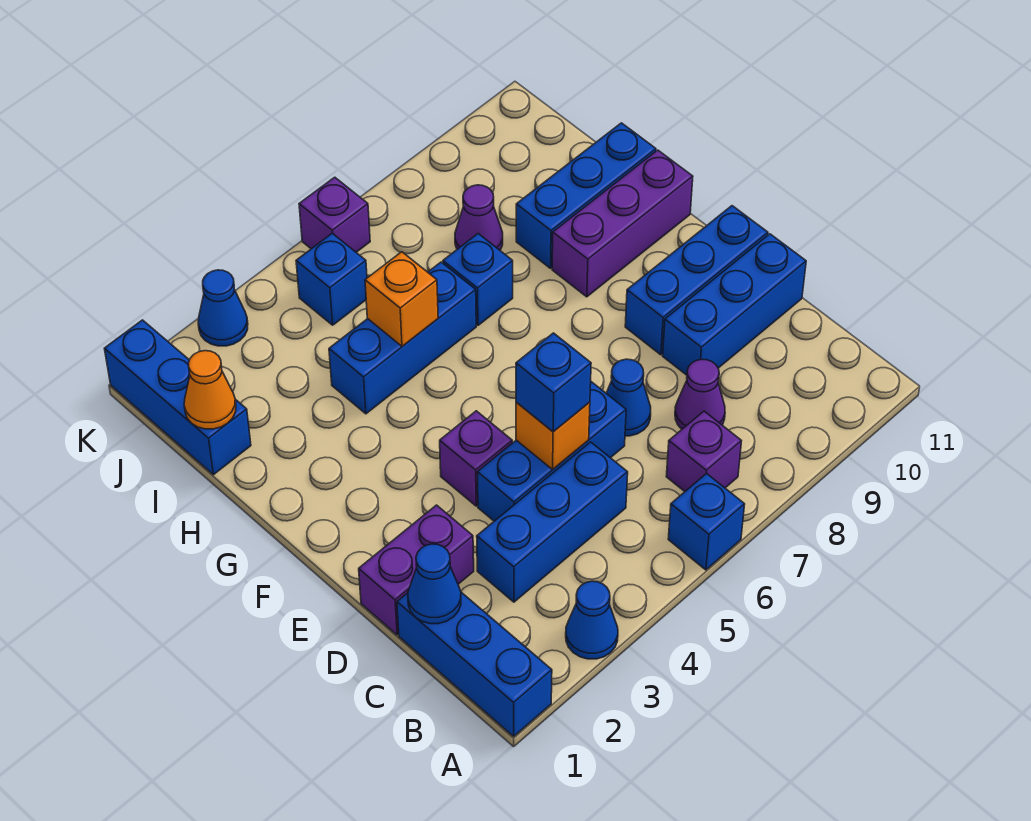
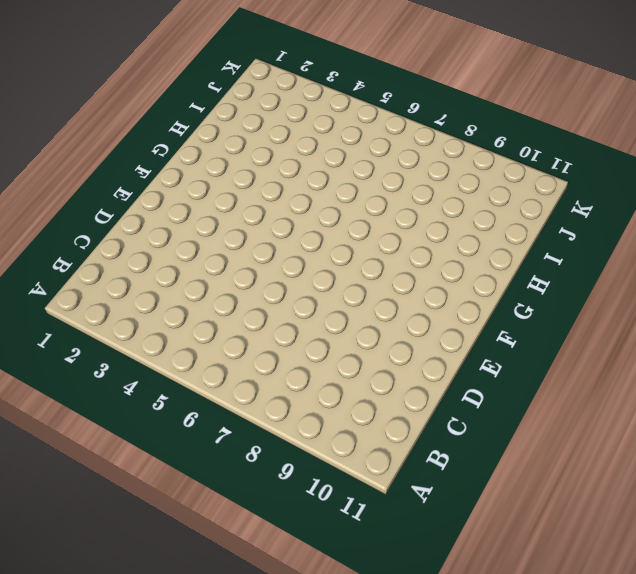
none -> blue brick A1:C1 level 1
none -> blue cone A3 level 1
none -> blue brick A6 level 1

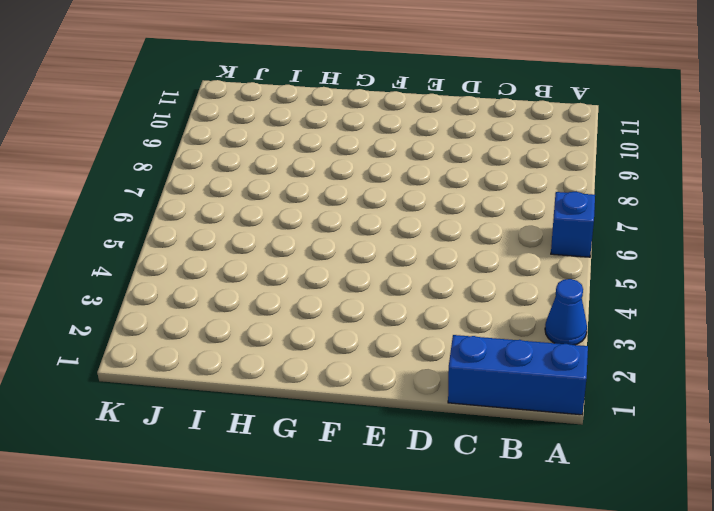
none -> purple brick B7 level 1
none -> blue brick C3:C5 level 1
none -> purple cone C8 level 1

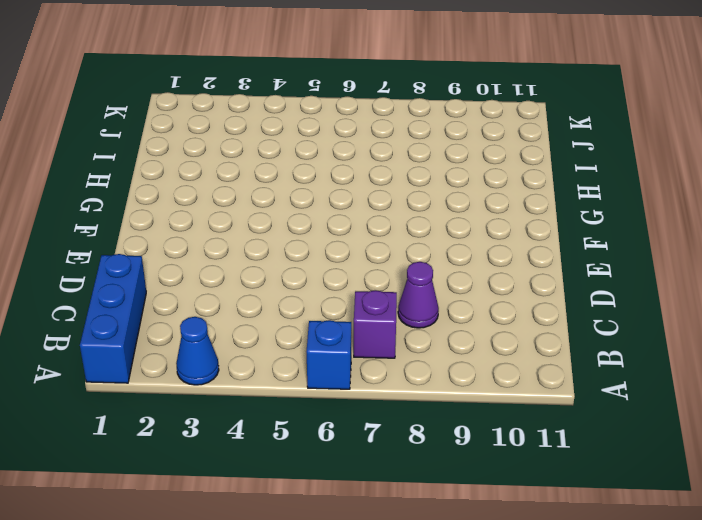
none -> blue brick C3:C5 level 1
none -> purple brick D1:D2 level 1
none -> blue brick D4:D6 level 1

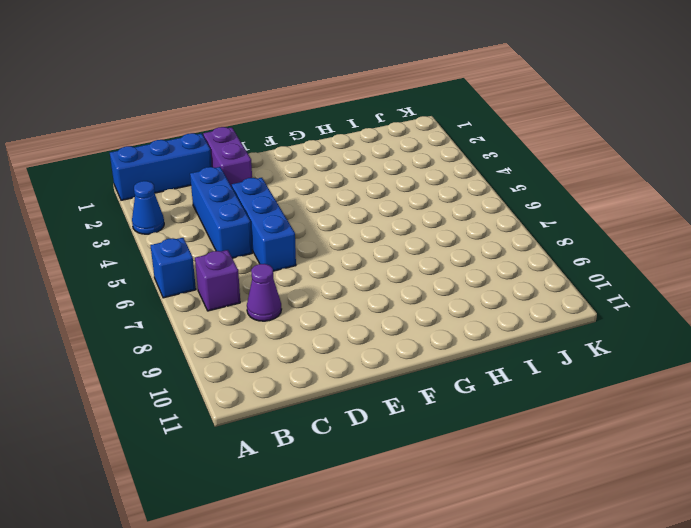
none -> blue cone D7 level 1
none -> blue brick D9:D11 level 1
none -> purple brick E4 level 1

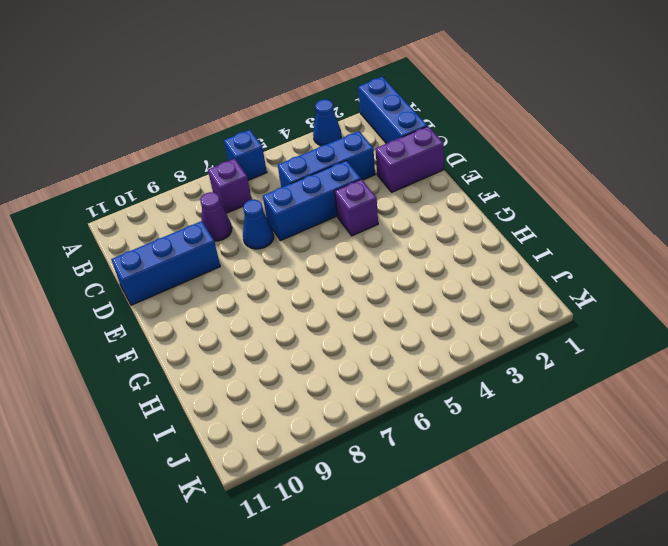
none -> blue brick E9:E11 level 1
none -> purple brick G9:G11 level 1
none -> blue brick H4:H6 level 1

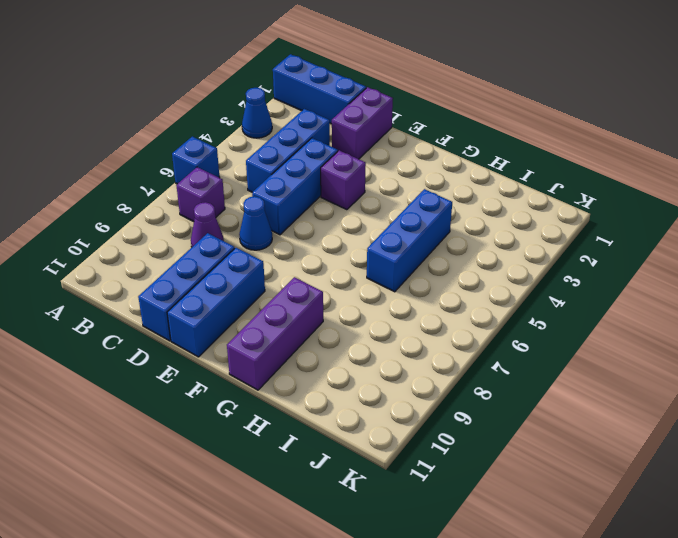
none -> blue brick H7 level 1
none -> blue brick H9:H11 level 1
none -> blue brick I1:K1 level 1

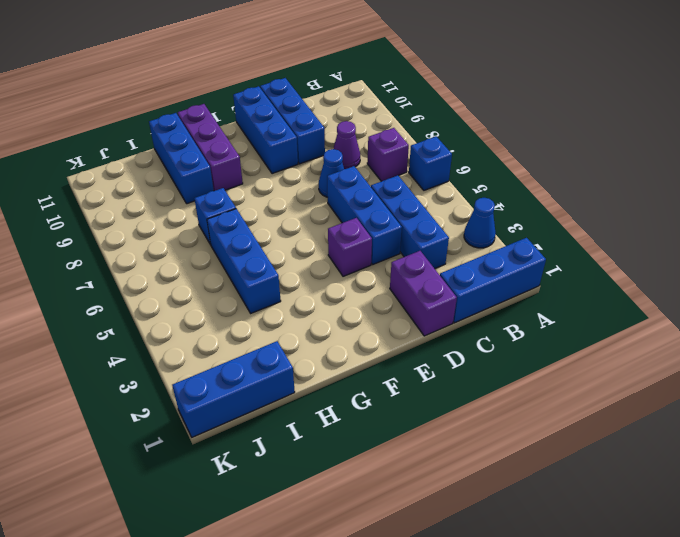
none -> purple cone I8 level 1
none -> blue brick J5 level 1
none -> blue cone K3 level 1

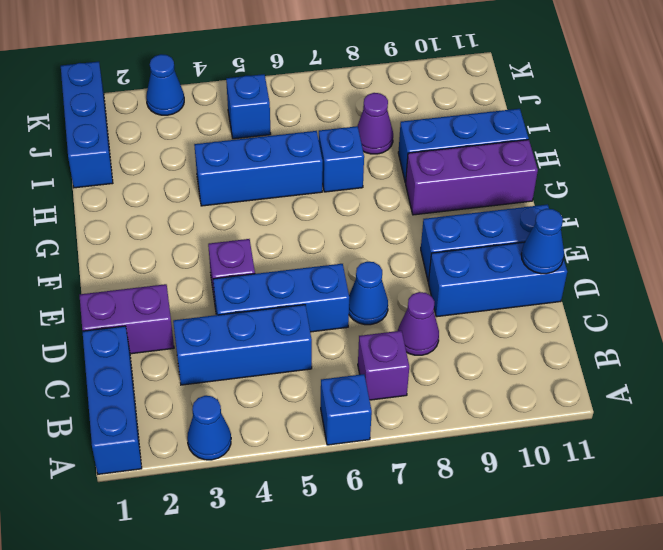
blue cone D11 level 2 -> blue cone C1 level 2
none -> purple brick K6 level 1
none -> orange brick D5 level 2
none -> orange brick H5 level 2

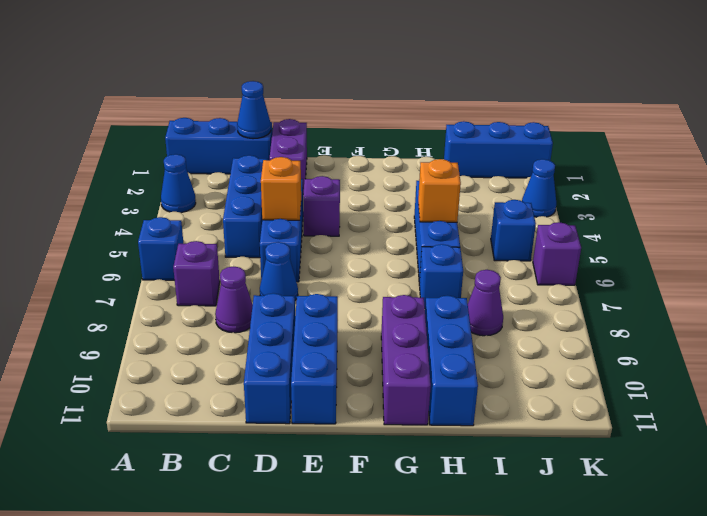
none -> orange cone I1 level 2
none -> blue brick D5 level 3

